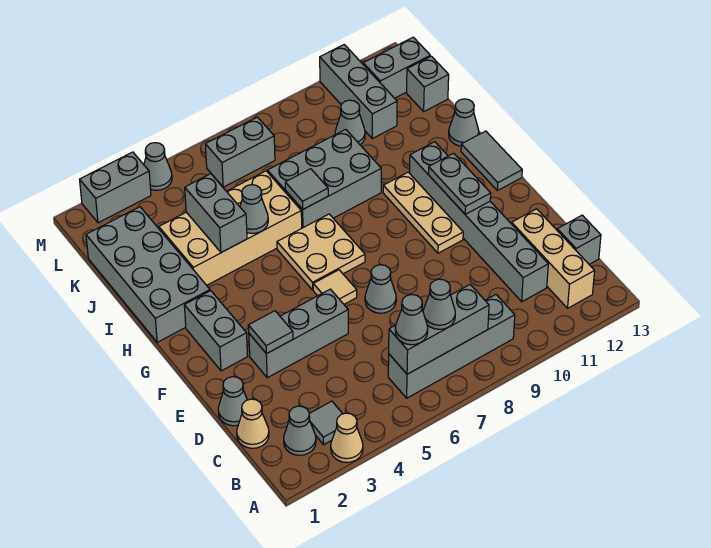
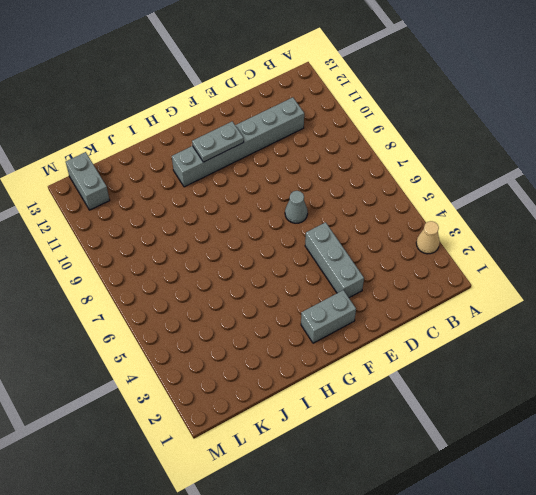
none -> grey cone B2 level 1
none -> grey tile B3 level 1
none -> grey brick B6:B9 level 1
none -> tan brick B12:D12 level 1

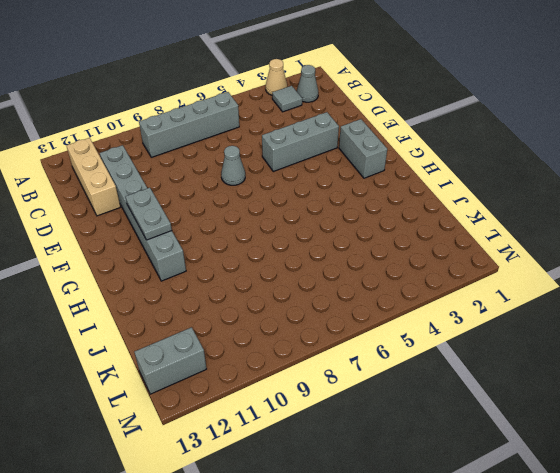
none -> tan cone C1 level 1
none -> grey brick C13 level 1
none -> grey cone D1 level 1
none -> tan tile F6 level 1

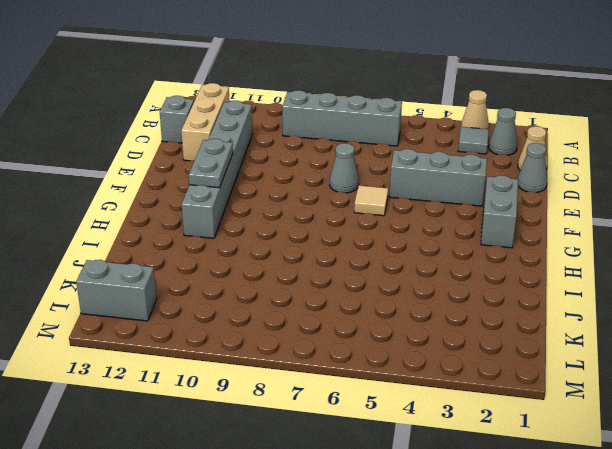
none -> tan plate F10:H10 level 1
none -> tan plate G6:H7 level 1
none -> grey tile G13:H13 level 1
none -> grey brick H1:K2 level 1

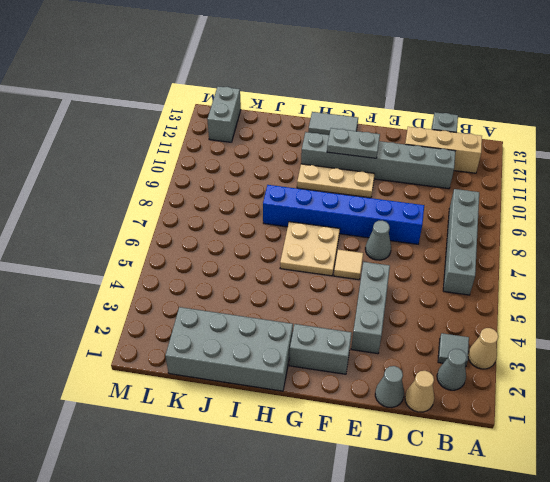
blue brick D8:I8 level 1 -> grey brick I7:J9 level 1
none -> tan brick I3:J6 level 1
none -> grey cone I13 level 1
none -> grey cone K10 level 1
none -> grey brick K11:M11 level 1

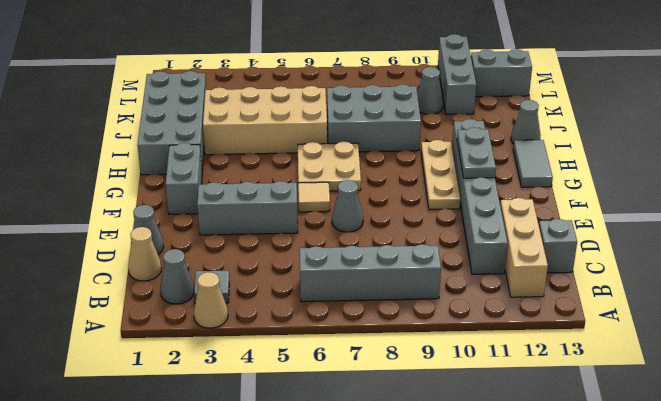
none -> grey brick K13 level 1
none -> grey brick L6:L7 level 1
none -> grey brick M2:M3 level 1
none -> grey cone M4 level 1

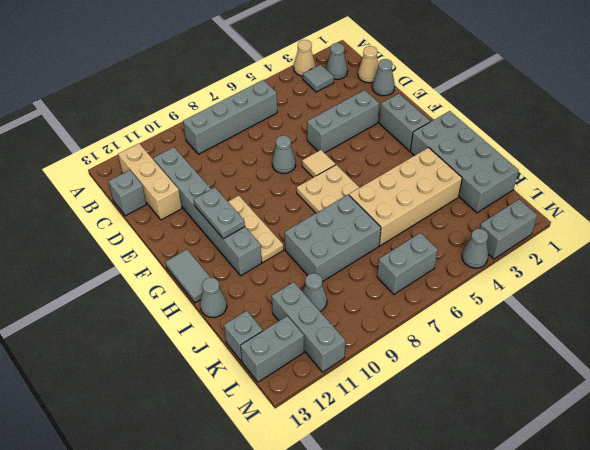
none -> grey brick B6:B8 level 2
none -> grey tile E3 level 2
none -> grey brick I4:J4 level 2
none -> grey cone I5 level 2

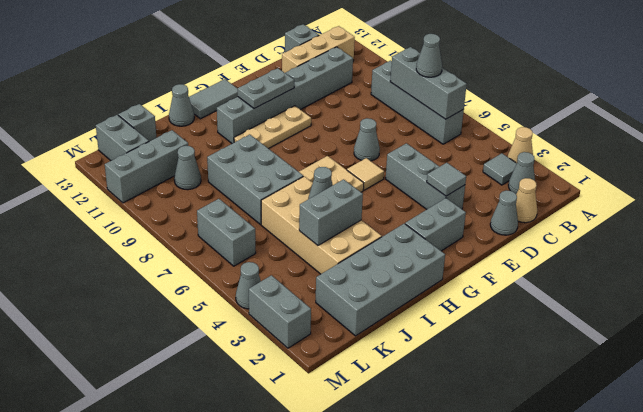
none -> grey tile I7 level 2
none -> grey cone B6 level 3

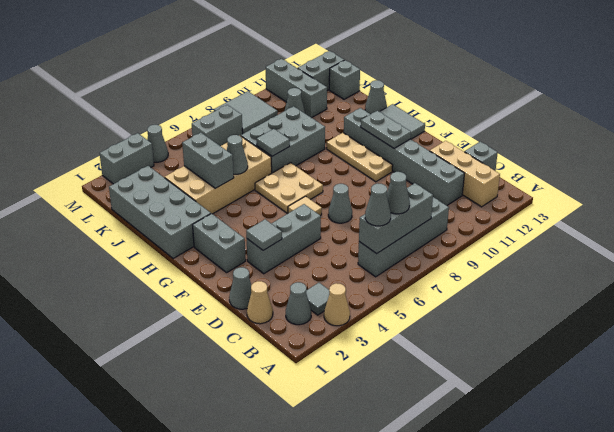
grey tile L8:M9 level 1 -> none

